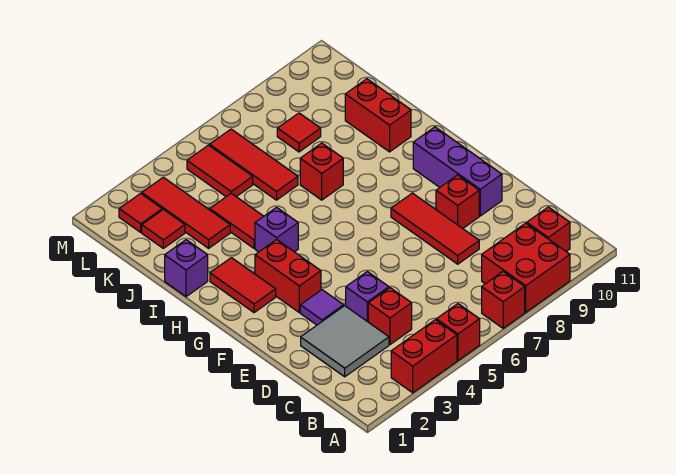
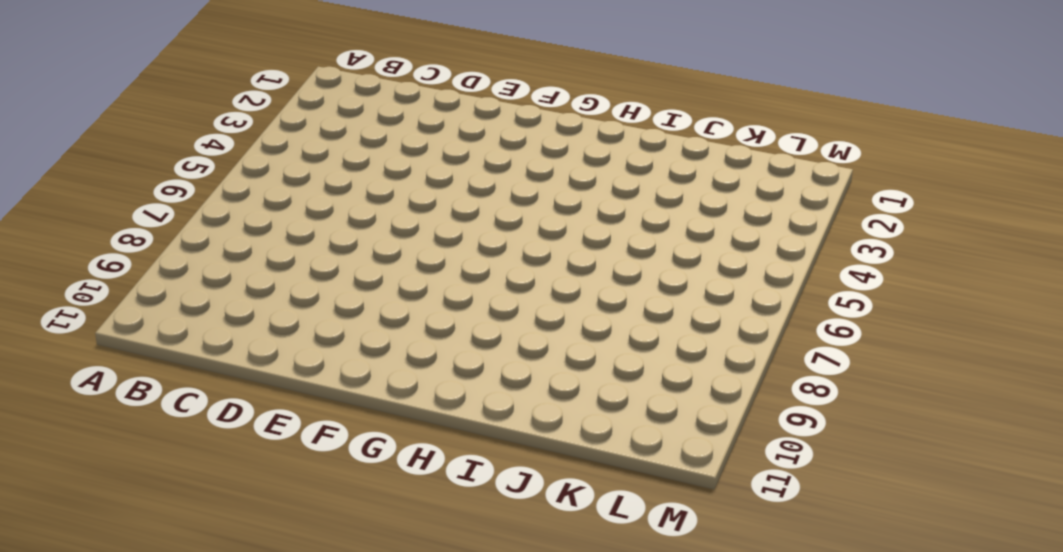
none -> red brick A3:A4 level 1
none -> red brick A5 level 1
none -> red brick A7 level 1

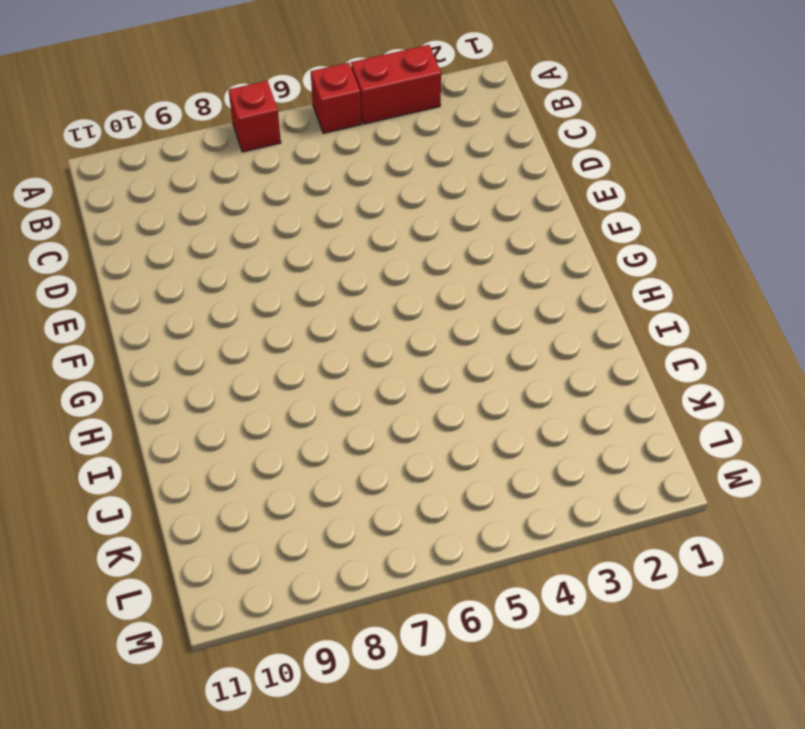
none -> red brick A8:B9 level 1
none -> red brick B10 level 1
none -> grey tile C2:D3 level 1

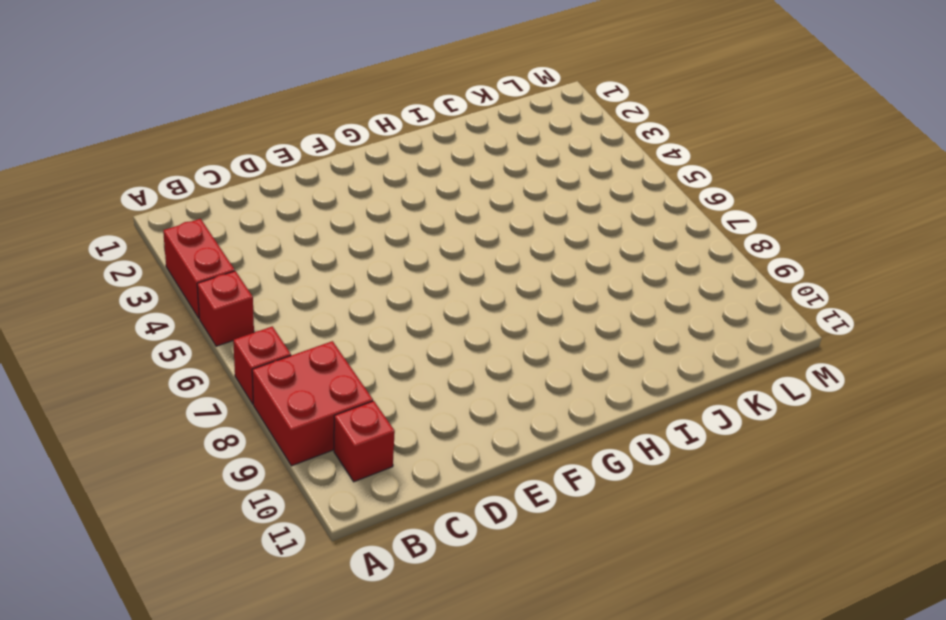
none -> grey tile C2:D3 level 1
none -> red brick C4 level 1
none -> purple brick D4 level 1

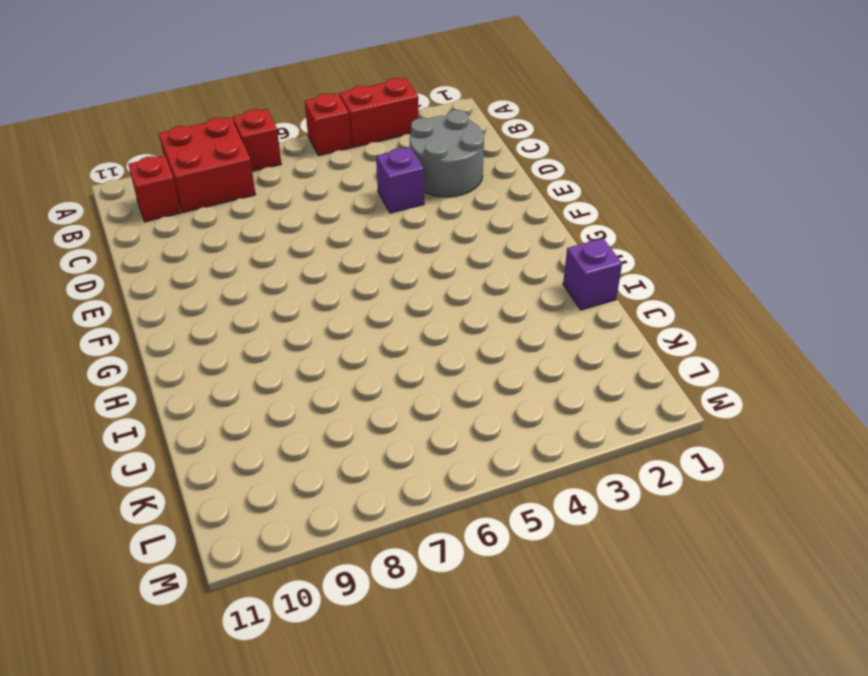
grey round brick C2:D3 level 1 -> grey tile C2:D3 level 1
none -> red brick C4 level 1
none -> red tile D8:F8 level 1
none -> purple tile E3 level 1

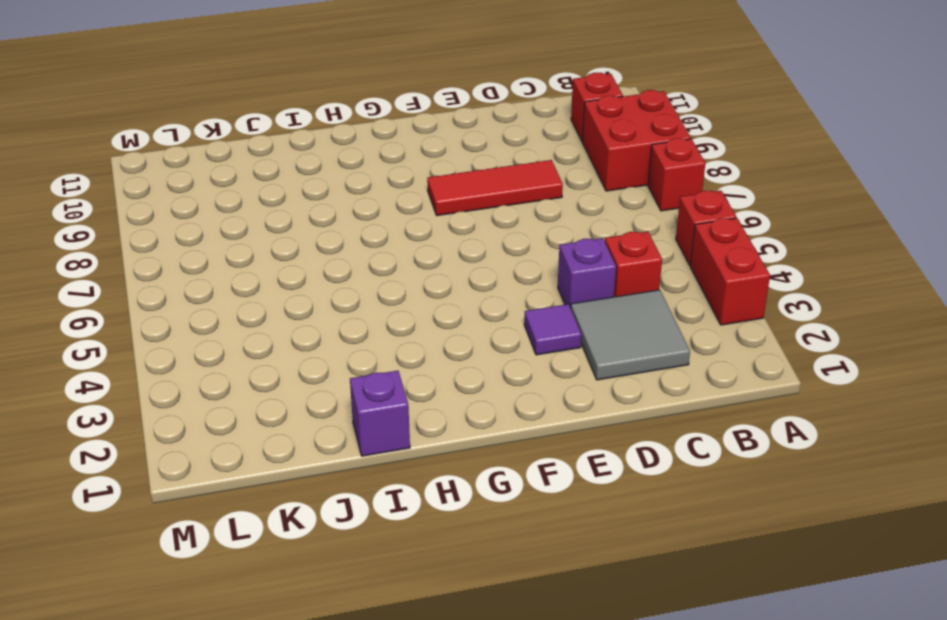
none -> red brick E9 level 1
none -> purple brick E10:G10 level 1
none -> red brick F3:G3 level 1

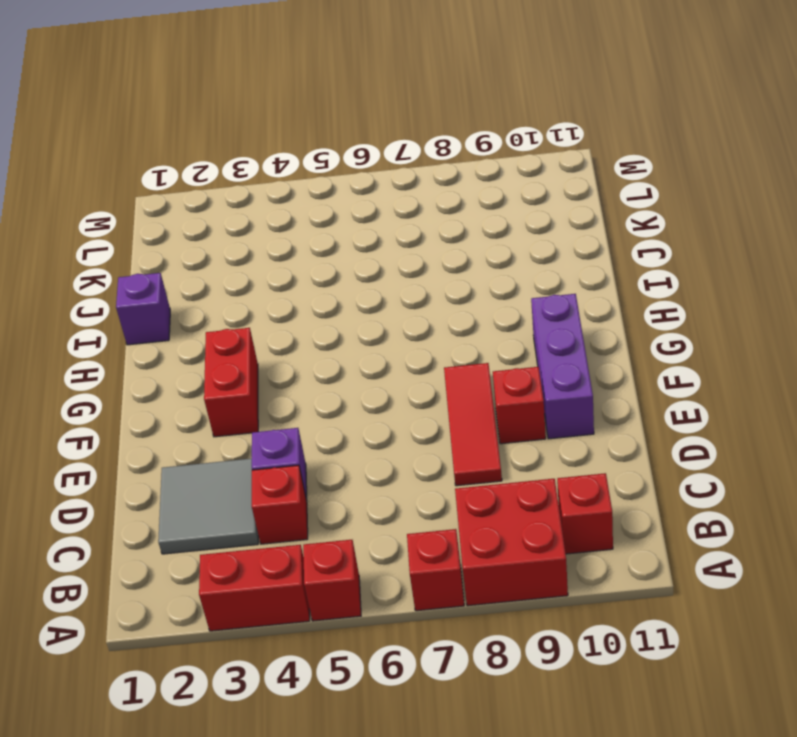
none -> purple tile E3 level 1
none -> red tile G2:H2 level 1
none -> purple brick H4 level 1

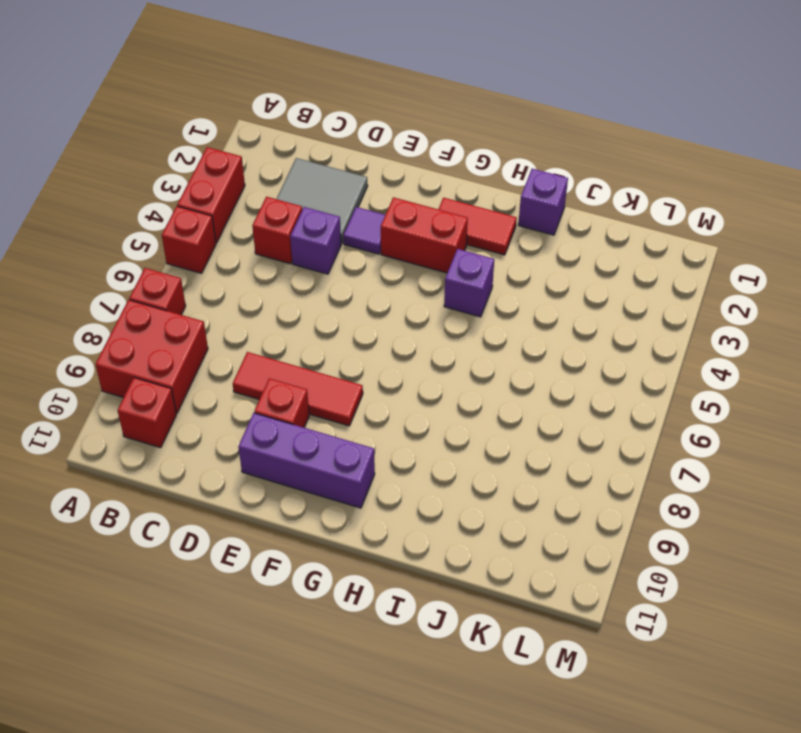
none -> red tile I4:J4 level 1
none -> red brick I7 level 1
none -> red brick I10:J10 level 1

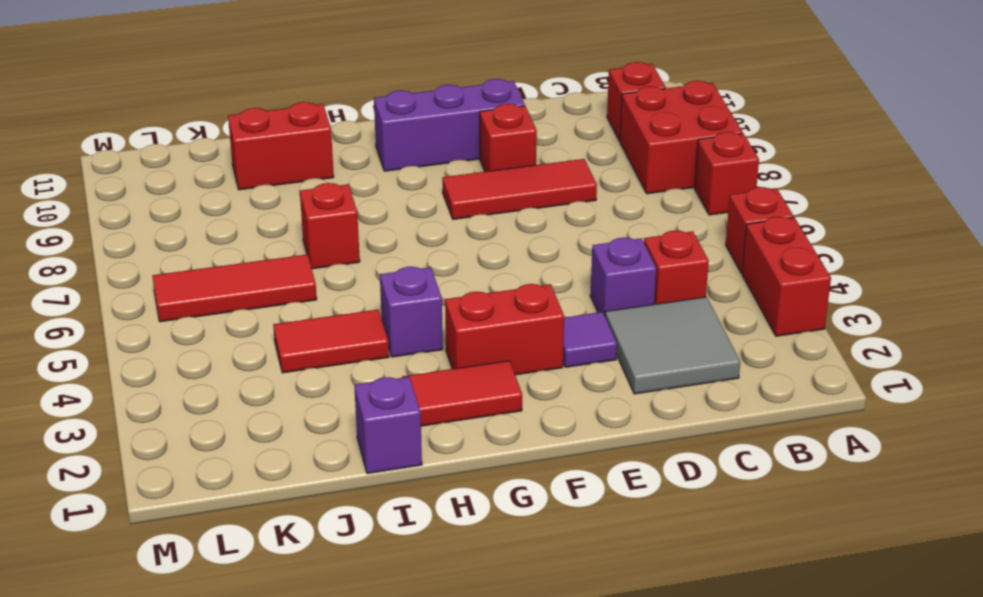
none -> red tile J3:L3 level 1
none -> red tile K2 level 1
none -> red tile K5:L5 level 1

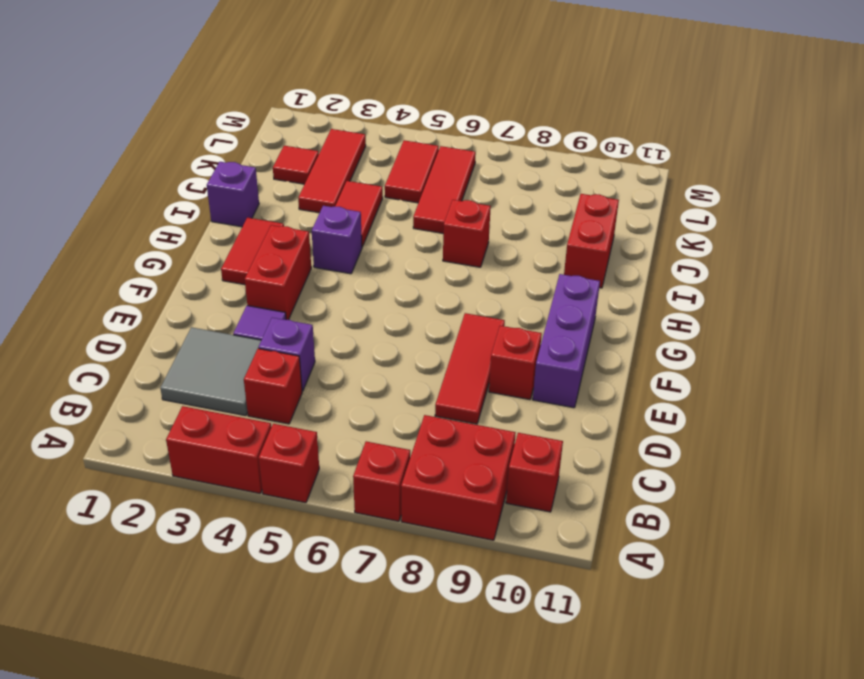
none -> red tile K8 level 1
none -> red tile L2 level 1

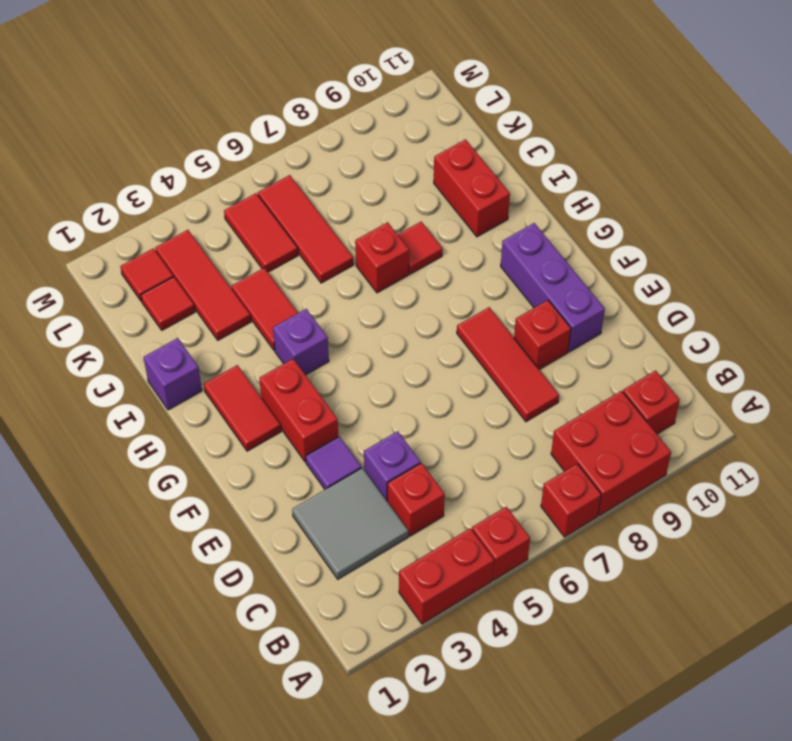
red tile I8 level 1 -> red tile K8 level 1

